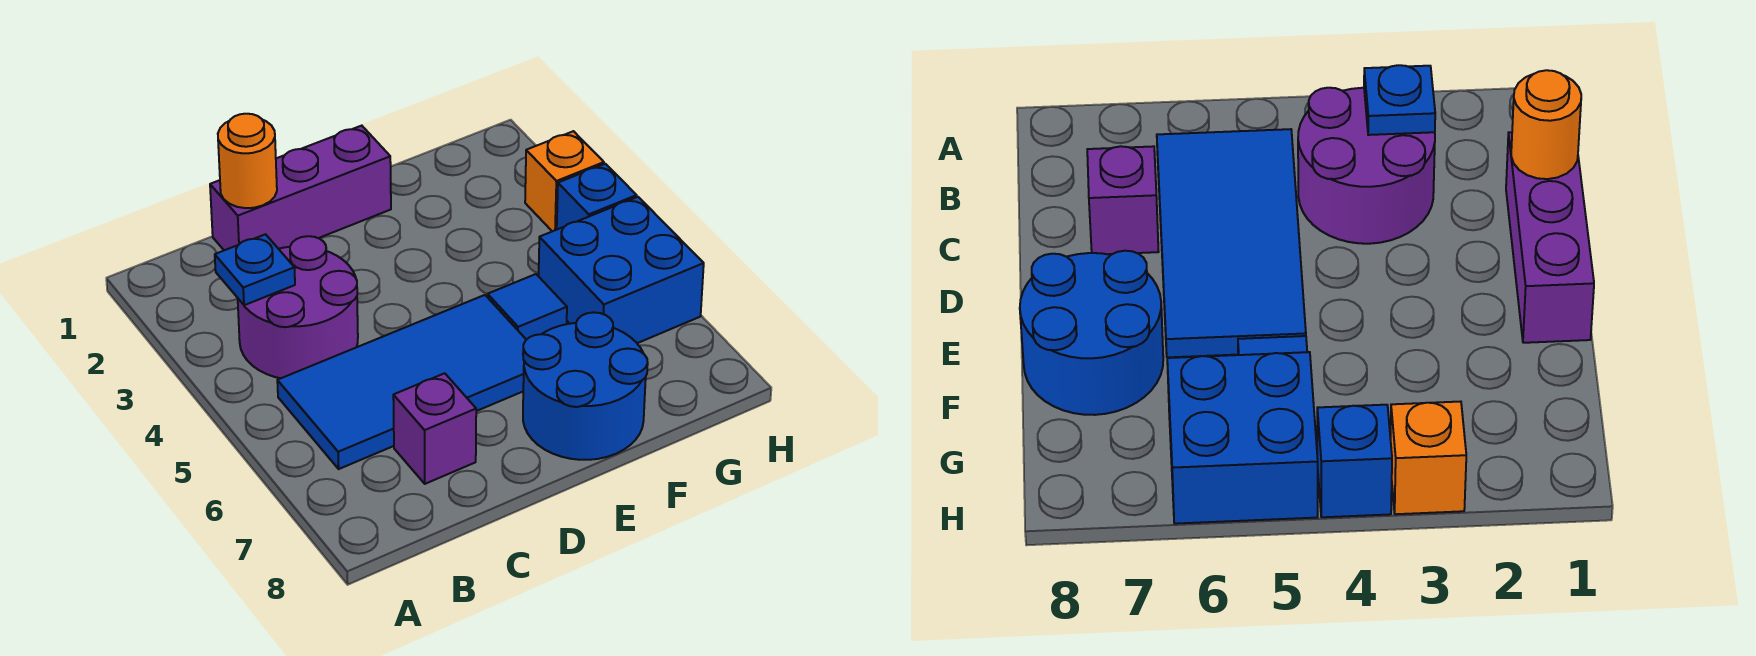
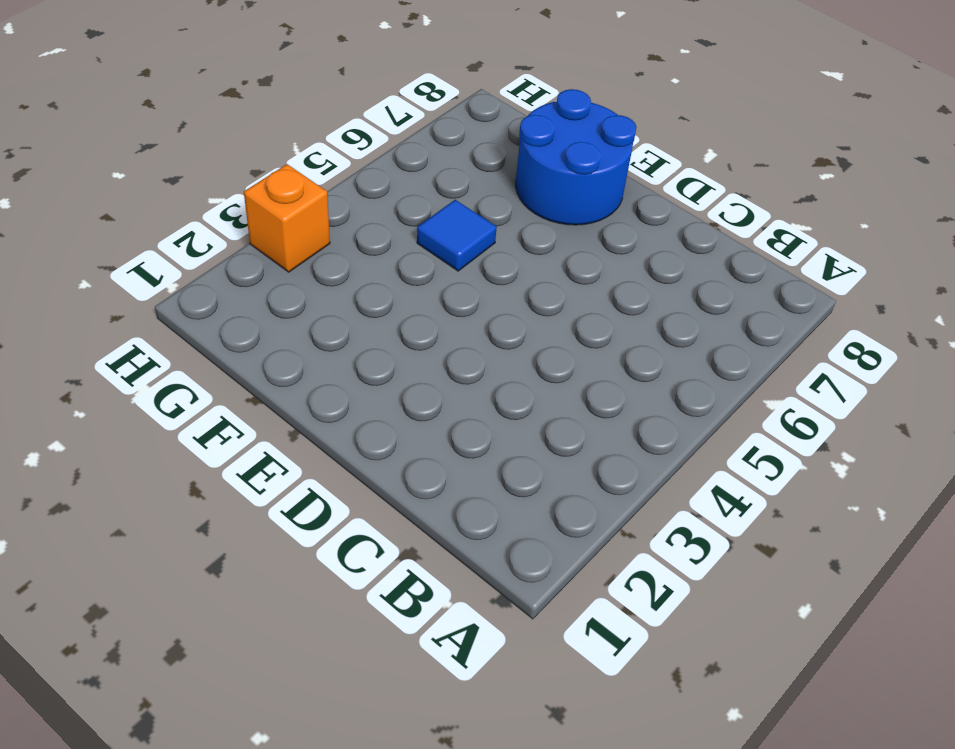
none -> purple round brick B3:C4 level 1
none -> blue tile B5:E6 level 1

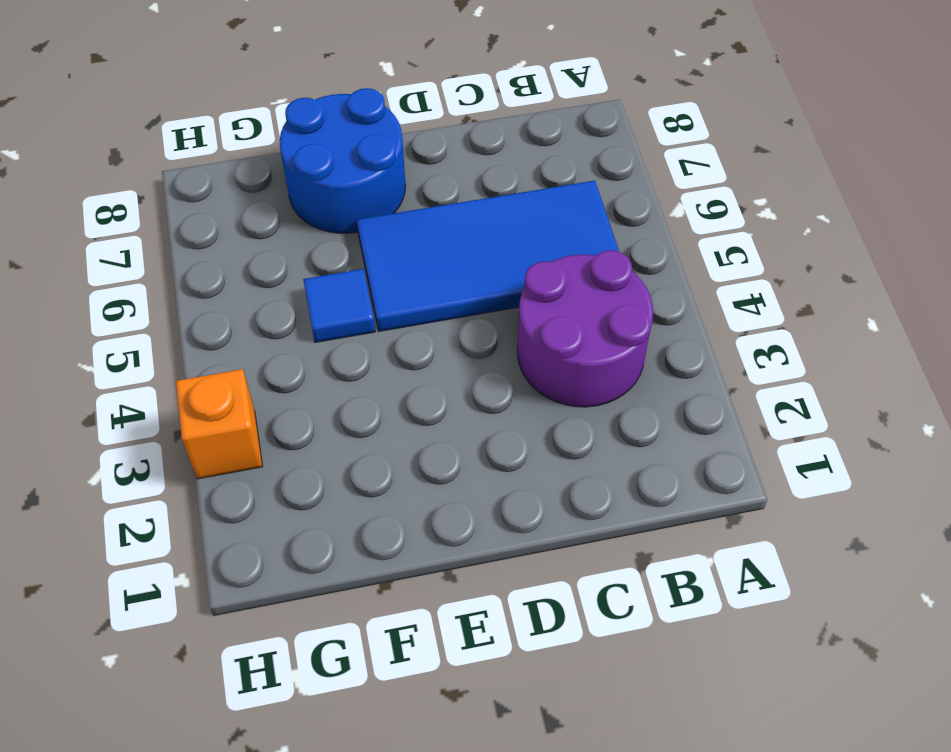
none -> purple brick C1:E1 level 1
none -> purple brick C7 level 1

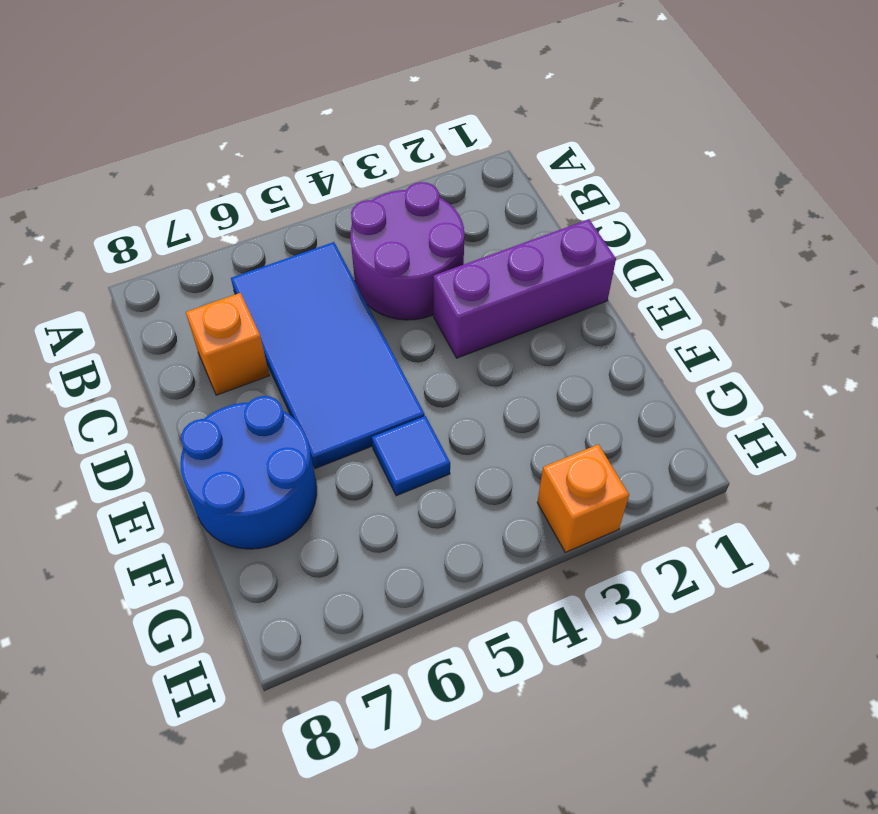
orange brick C7 level 1 -> purple brick C7 level 1
purple brick D1:D3 level 1 -> purple brick C1:E1 level 1
none -> blue brick G5:H6 level 1
none -> blue brick H4 level 1

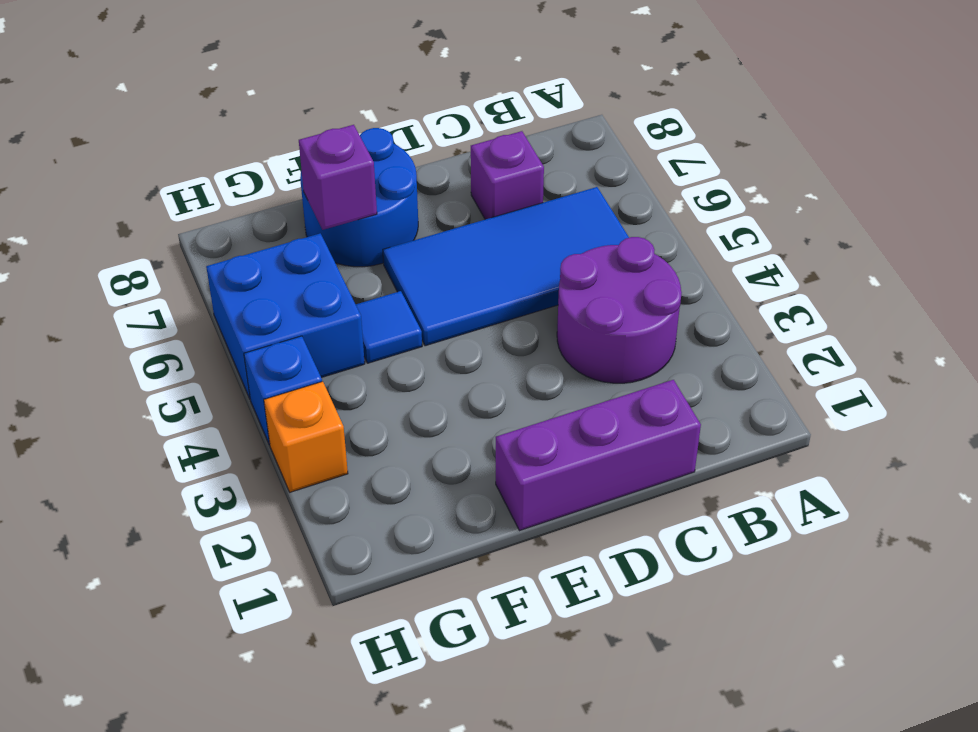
purple brick F7 level 2 -> none
none -> blue plate B3 level 2
none -> orange round brick C1 level 2

